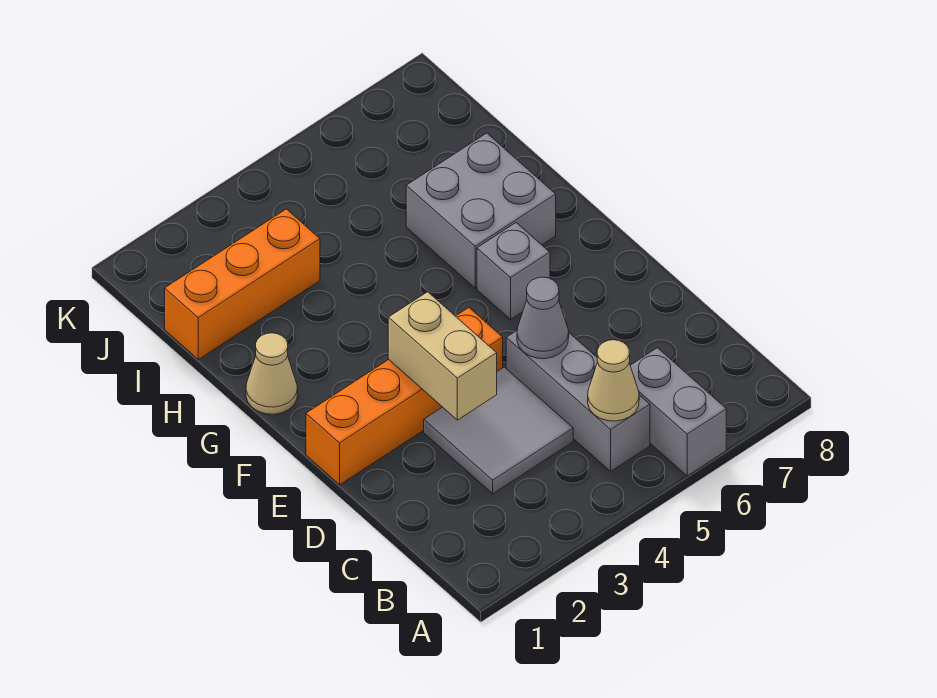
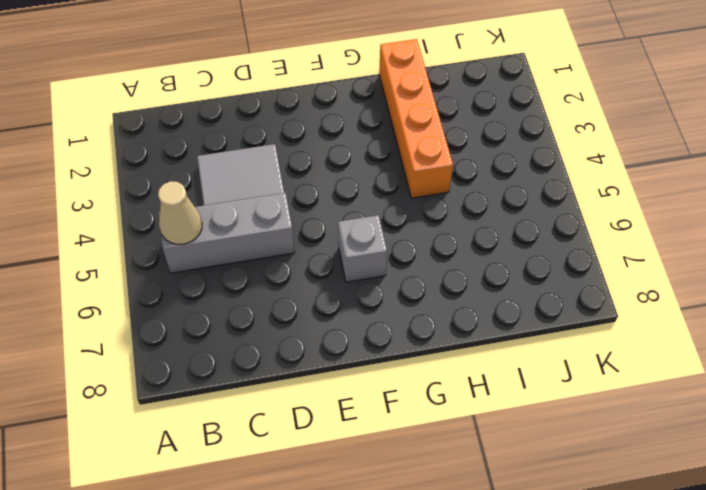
orange brick H1:H4 level 1 -> orange brick E1:E4 level 1
none -> grey brick A6:B6 level 1
none -> tan cone G1 level 1

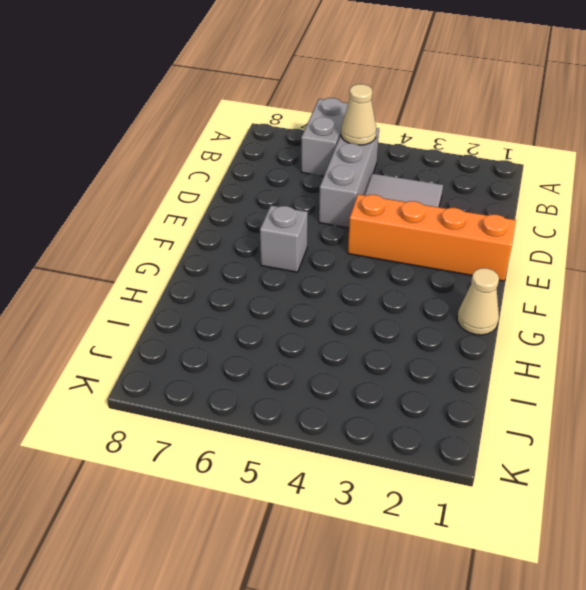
none -> grey brick G6:H7 level 1
none -> orange brick I1:I3 level 1

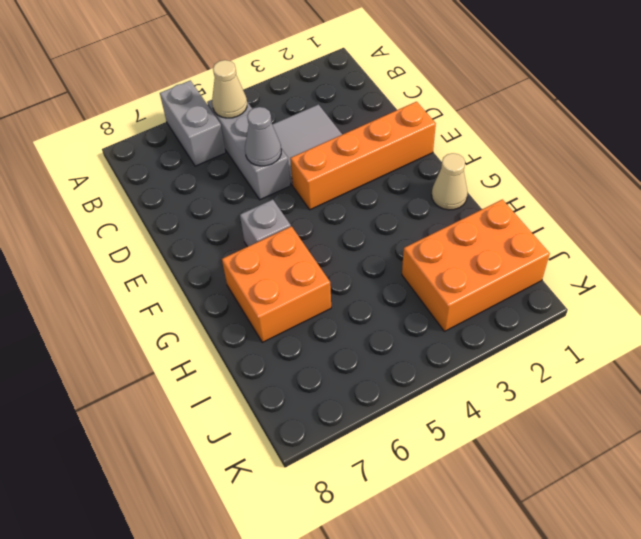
orange brick G6:H7 level 1 -> grey brick G6:H7 level 1
orange brick I1:J3 level 1 -> orange brick I1:I3 level 1
none -> tan brick D3:E3 level 2

